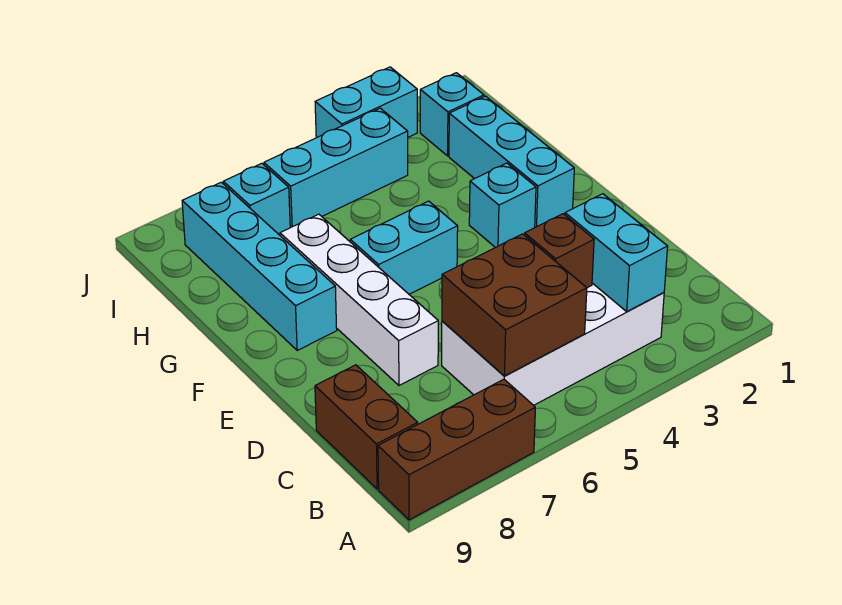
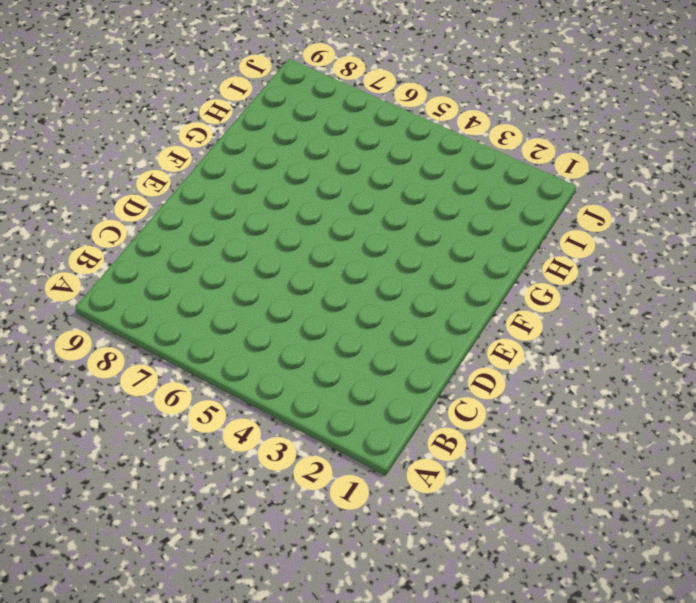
none -> brown brick A7:A9 level 1
none -> white brick B3:C6 level 1
none -> brown brick B9:C9 level 1

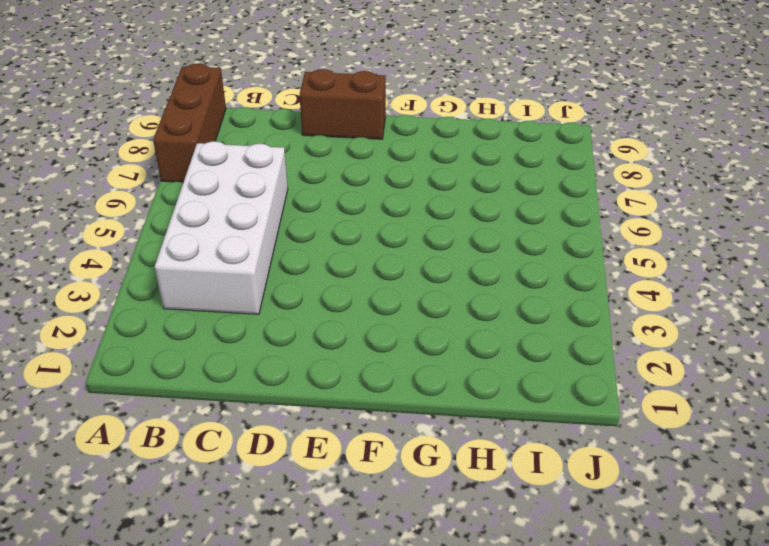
brown brick D9:E9 level 1 -> brown brick B9:C9 level 1
none -> white brick D7:G7 level 1
none -> cyan brick F2:H2 level 1
none -> cyan brick F3 level 1

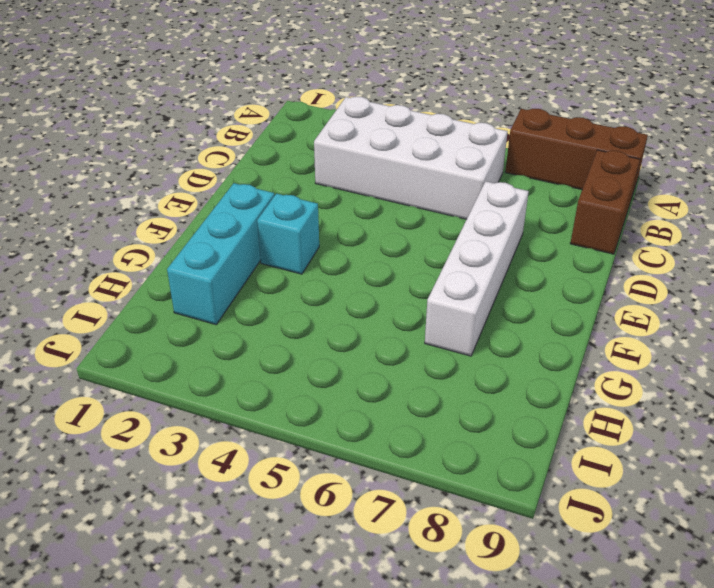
none -> cyan brick F5:F6 level 1
none -> cyan brick F8:I8 level 1
none -> cyan brick I2 level 1

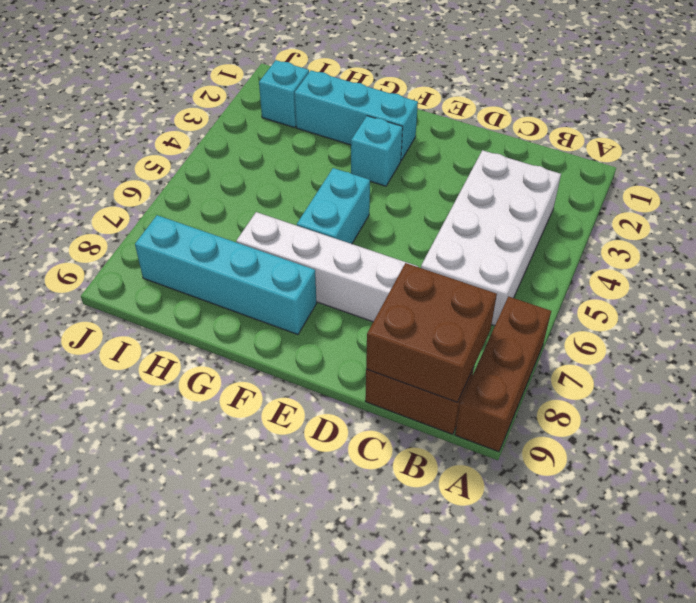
brown brick B8:C9 level 2 -> brown brick B5:C6 level 2
none -> cyan brick I4:I6 level 1
none -> cyan brick I7 level 1
none -> cyan brick J3:J4 level 1

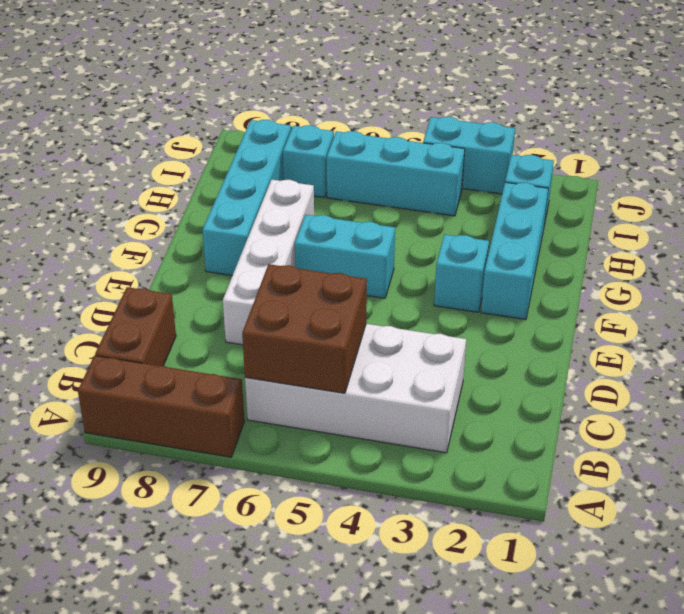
none -> cyan brick B3:C3 level 2
none -> brown brick C4 level 2

